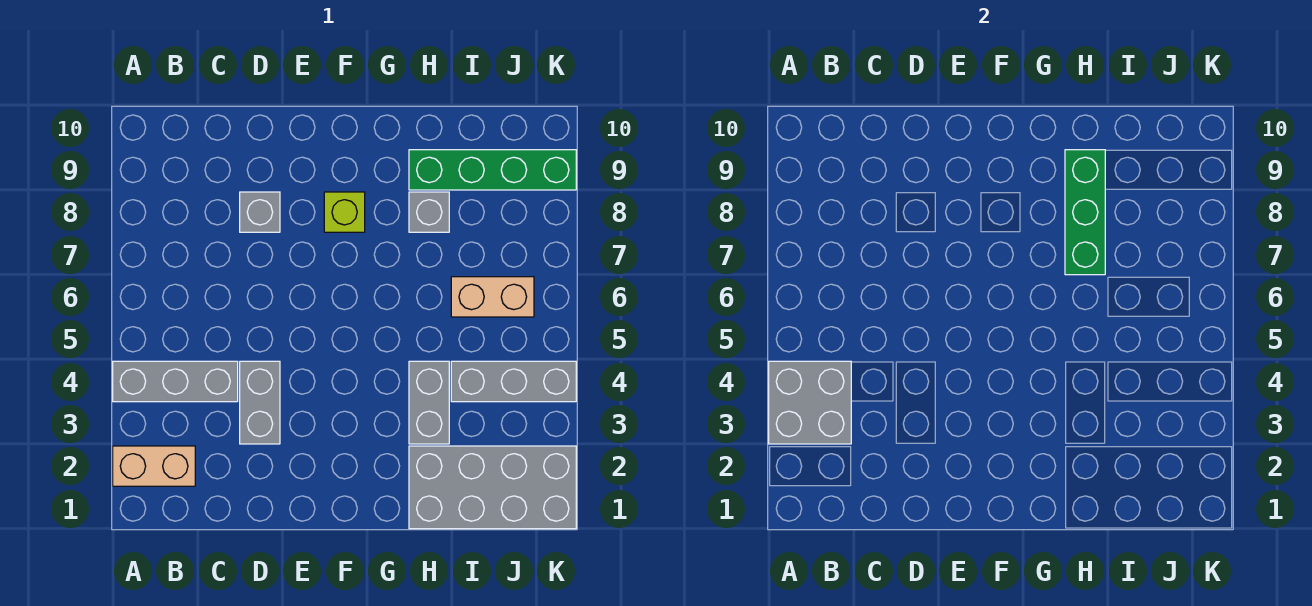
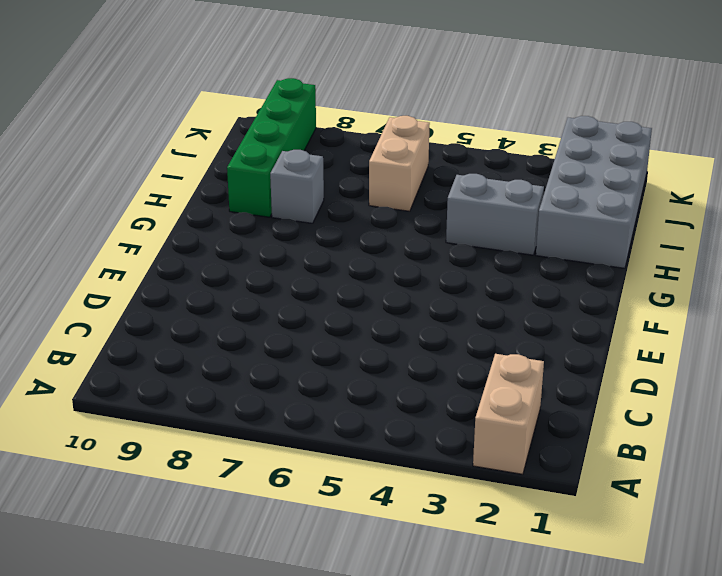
none -> grey brick A4:C4 level 1
none -> grey brick D3:D4 level 1
none -> grey brick D8 level 1

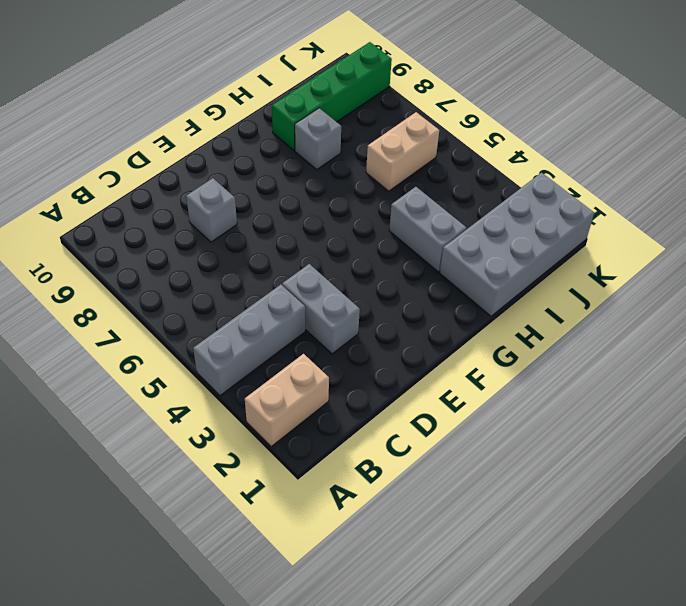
none -> lime brick F8 level 1
none -> grey brick I4:K4 level 1
none -> grey brick A3:B4 level 2

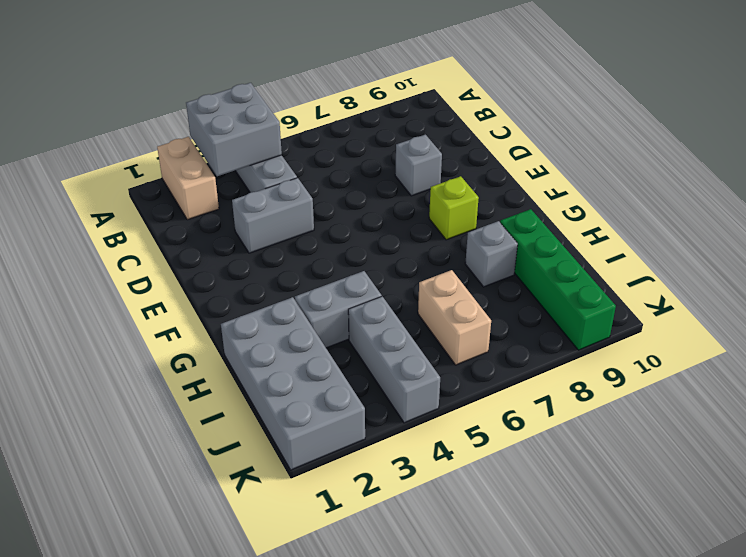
none -> green brick H7:H9 level 2

